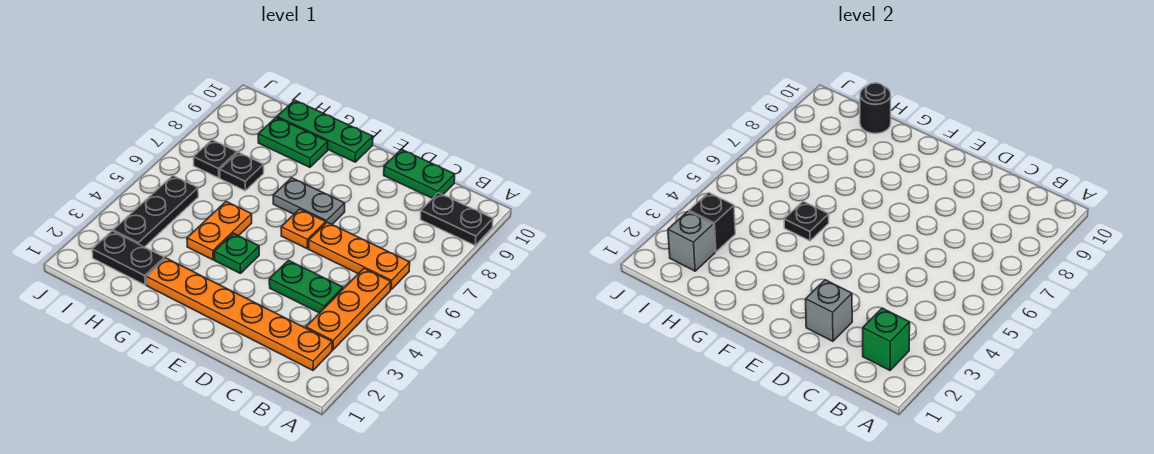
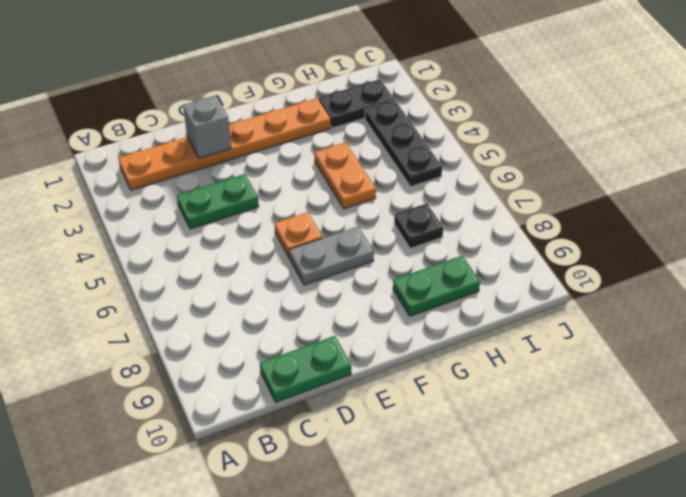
none -> black plate A9:B9 level 1
none -> orange plate B3:B5 level 1
none -> orange plate B6:D6 level 1

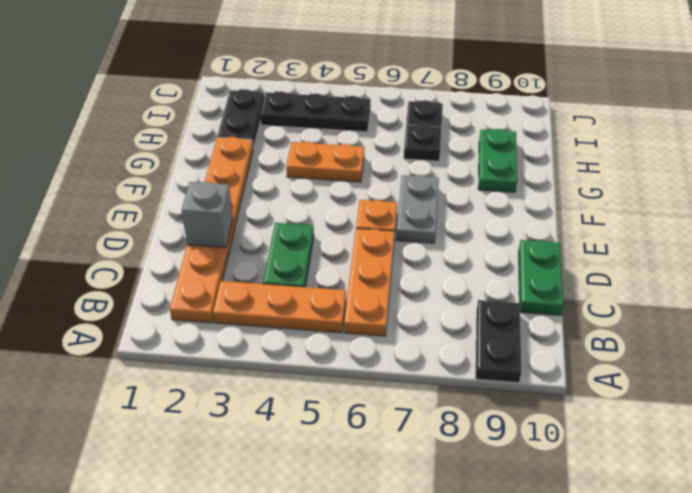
none -> green plate F4 level 1
none -> green plate F10:H10 level 1
none -> green brick B2 level 2

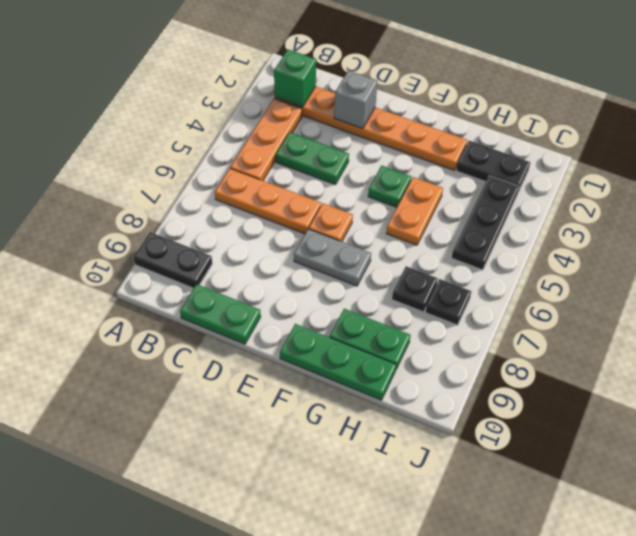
none -> black plate G5 level 2
none -> black round brick H10 level 2
none -> grey brick I2 level 2

